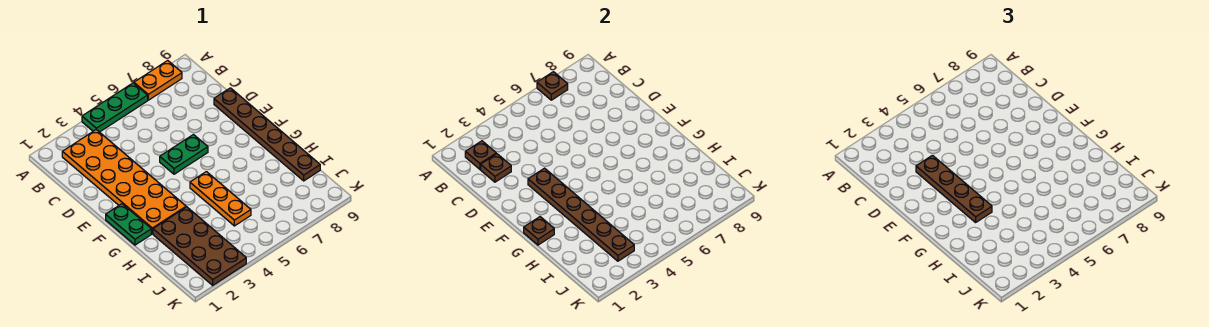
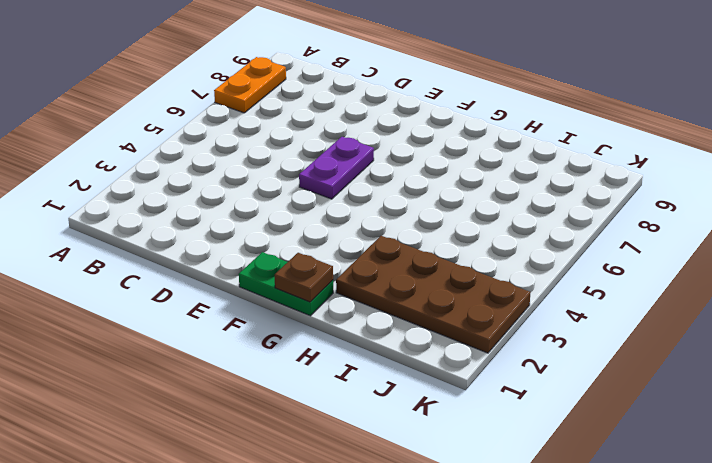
purple plate E5:E6 level 1 -> green plate E5:E6 level 1
none -> green plate A4:A6 level 1
none -> orange plate B2:G3 level 1
none -> brown plate D9:I9 level 1

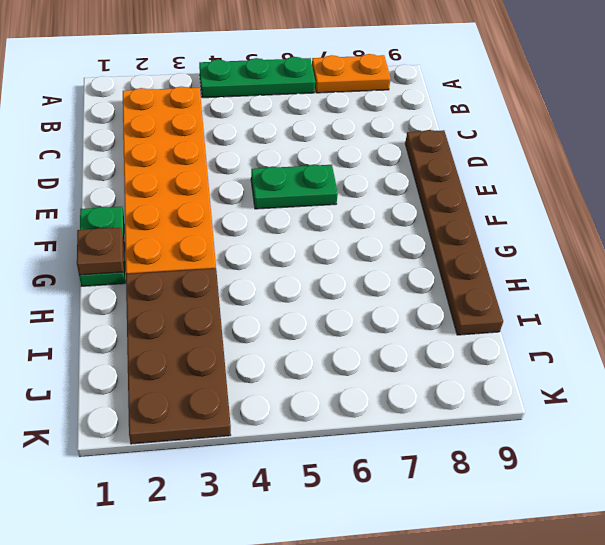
none -> orange plate G5:I5 level 1
none -> brown plate A7 level 2
none -> brown plate B2 level 2

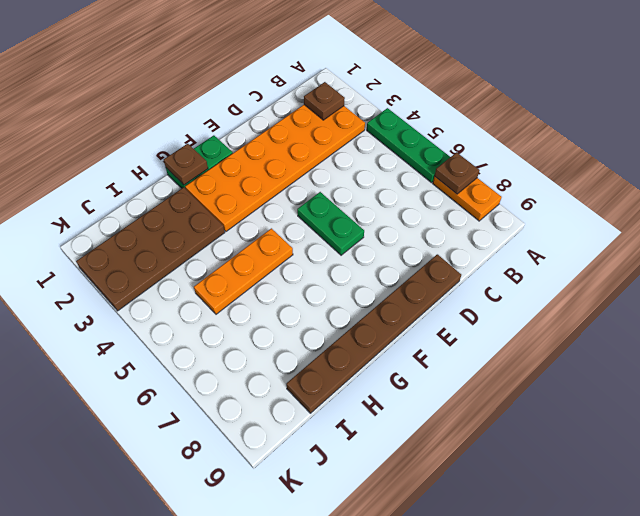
none -> brown plate C2 level 2
none -> brown plate E3:J3 level 2
none -> brown plate D3:G3 level 3

